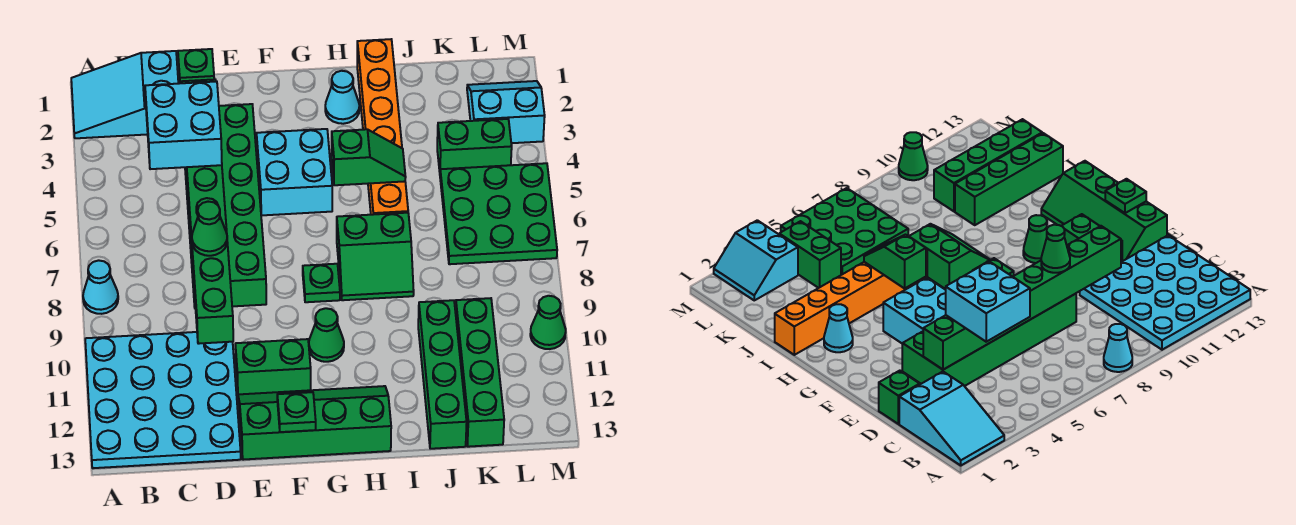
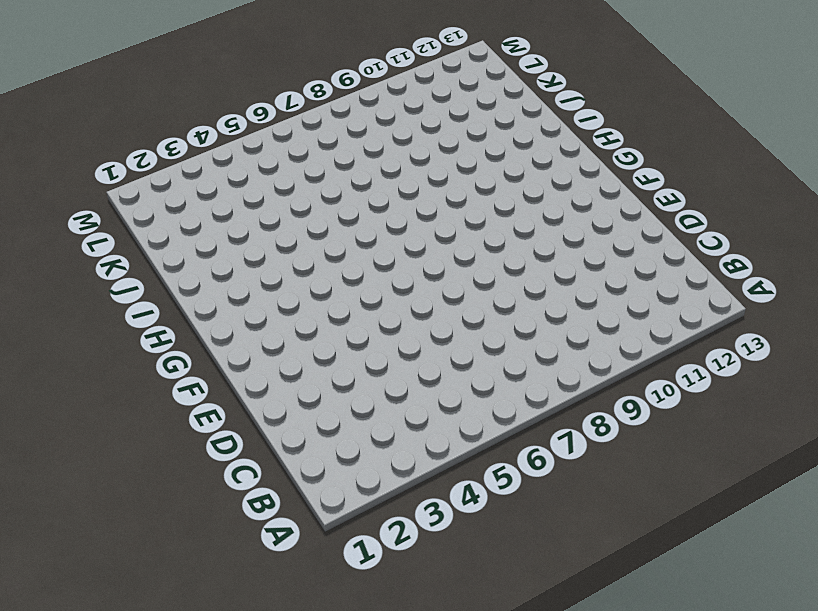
none -> cyan slope A1:C2 level 1 top C
none -> cyan cone A8 level 1
none -> cyan plate A10:D13 level 1

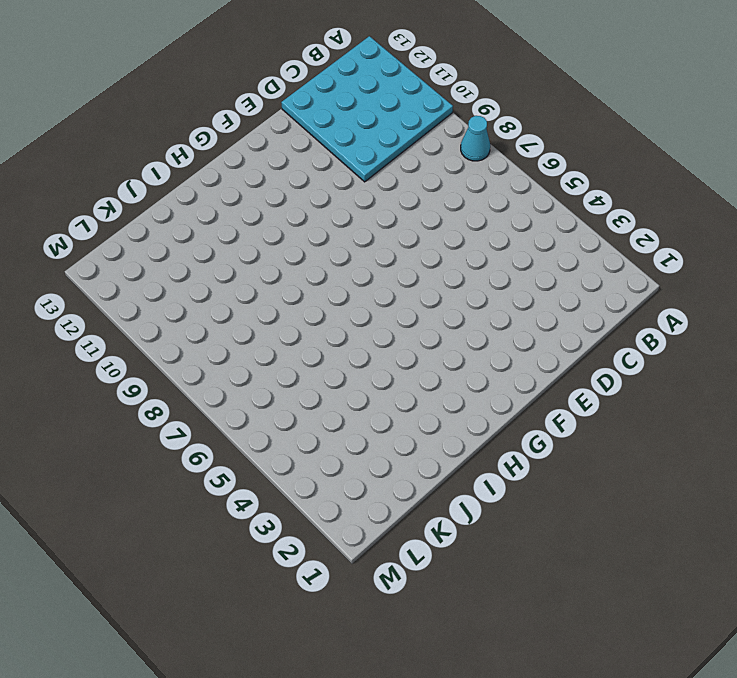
none -> cyan slope A1:C2 level 1 top C
none -> green brick D1 level 1
none -> green brick D3:E8 level 1

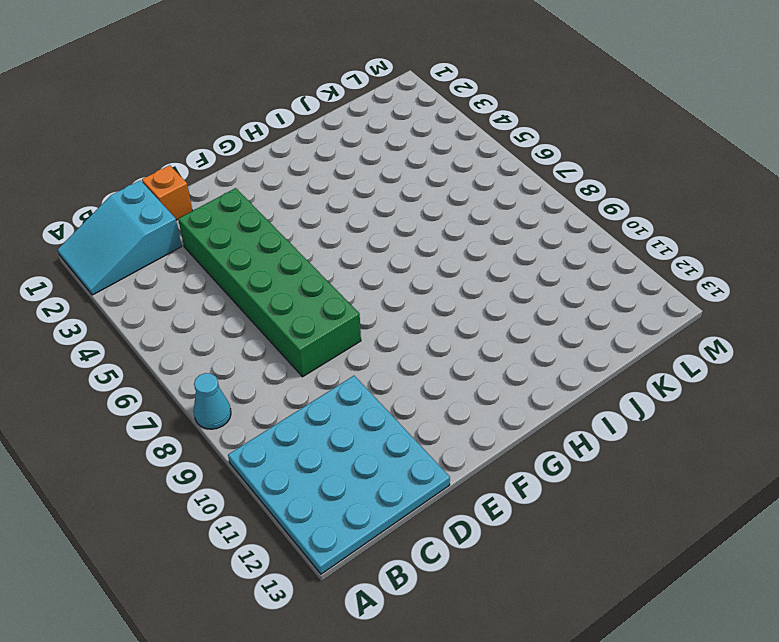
orange brick D1 level 1 -> green brick D1 level 1
none -> green brick E11:F11 level 1
none -> green slope E12:H13 level 1 top 13
none -> cyan brick F4:G5 level 1

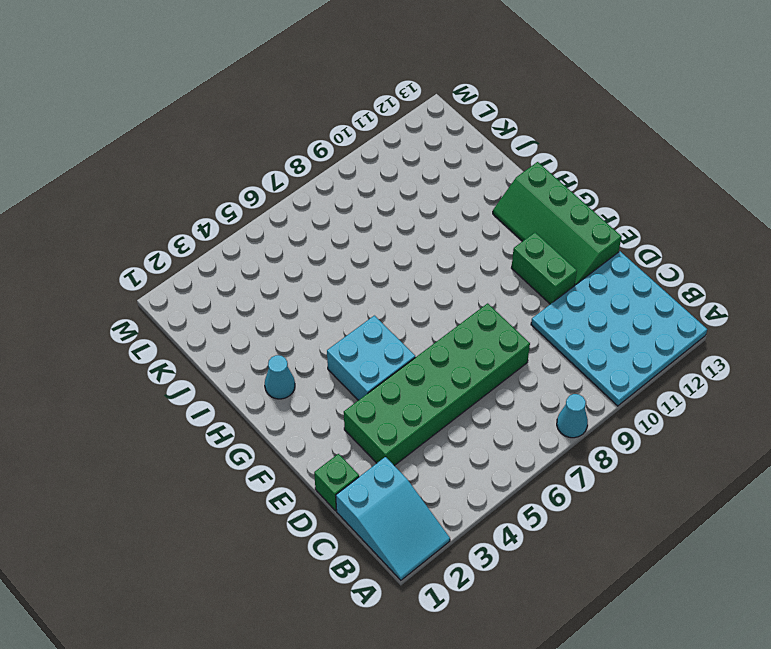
none -> green plate G8 level 1
none -> green cone G10 level 1
none -> green slope H7:I8 level 1 top 7

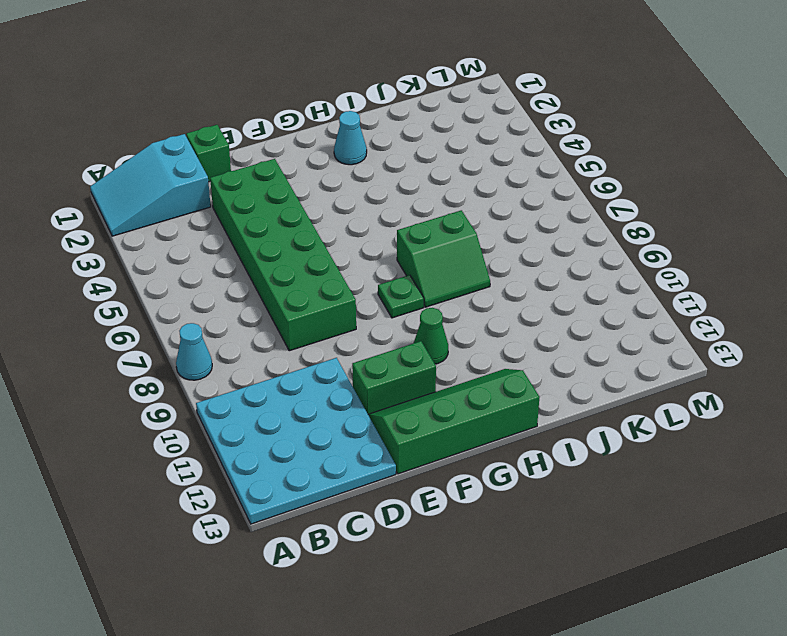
none -> cyan brick F4:G5 level 1
none -> orange brick I1:I6 level 1
none -> green brick J10:J13 level 1

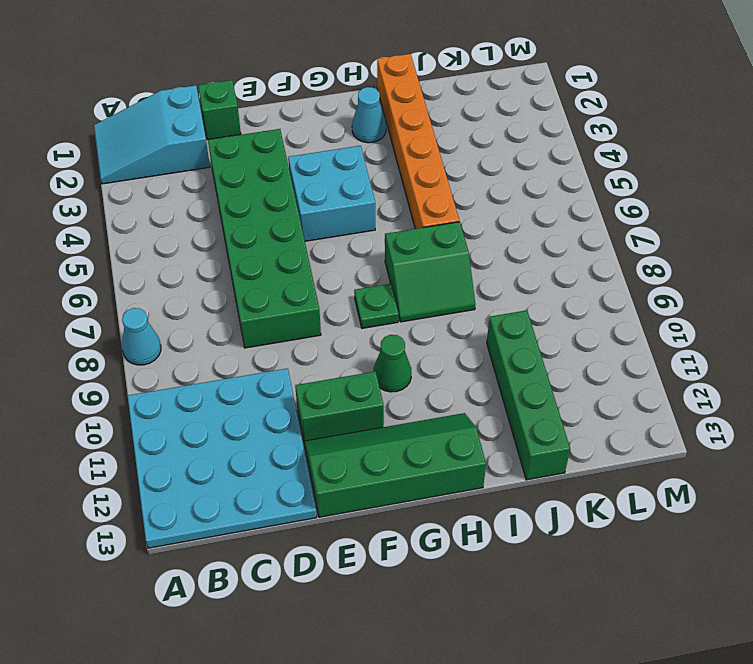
none -> green brick K4:L4 level 1
none -> green plate K5:M7 level 1
none -> green brick K10:K13 level 1

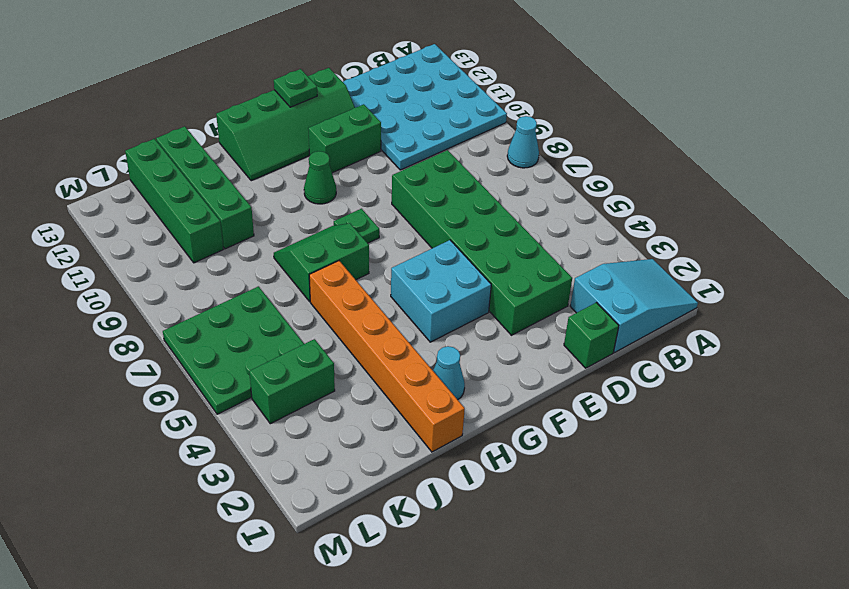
none -> cyan slope L2:M3 level 1 top 3
none -> green cone M10 level 1
none -> green brick D3:D10 level 2

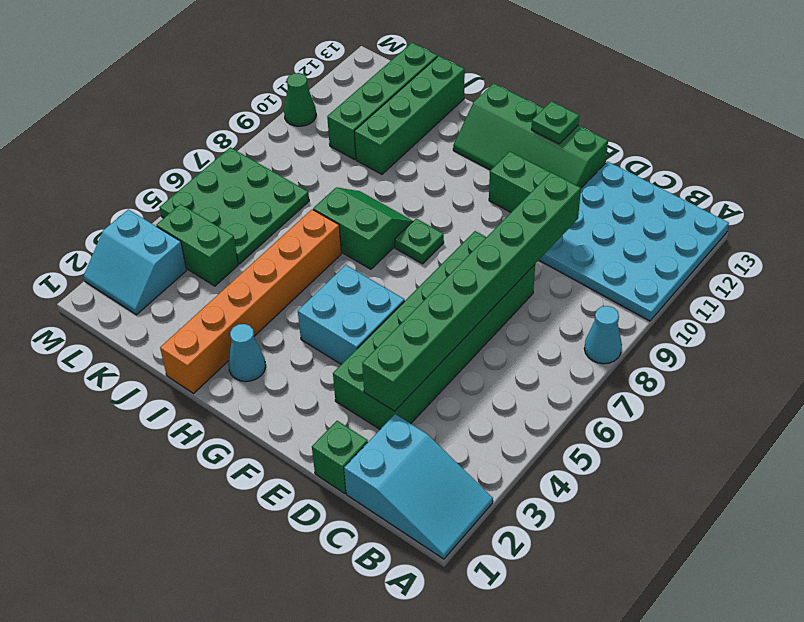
none -> green cone G10 level 1
none -> green slope H5:I5 level 2 top H
none -> cyan brick C4:D5 level 3

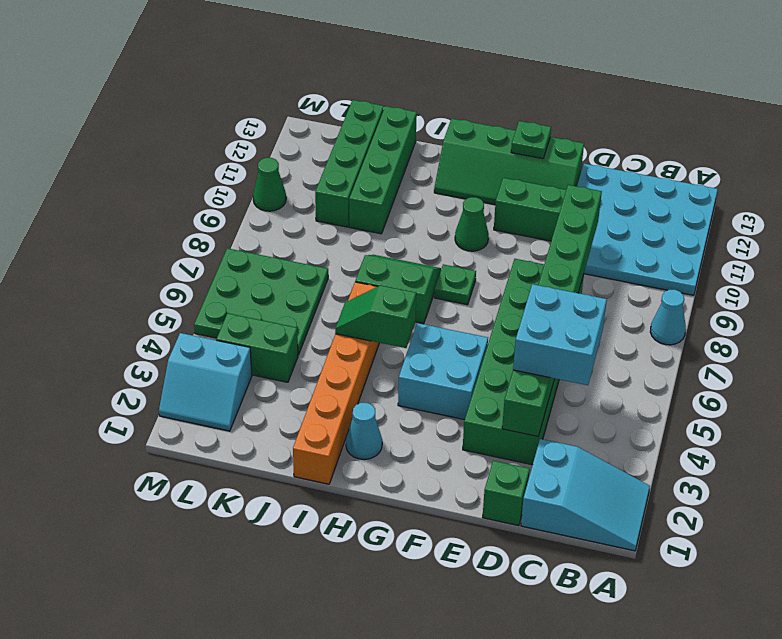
none -> green cone D8 level 3

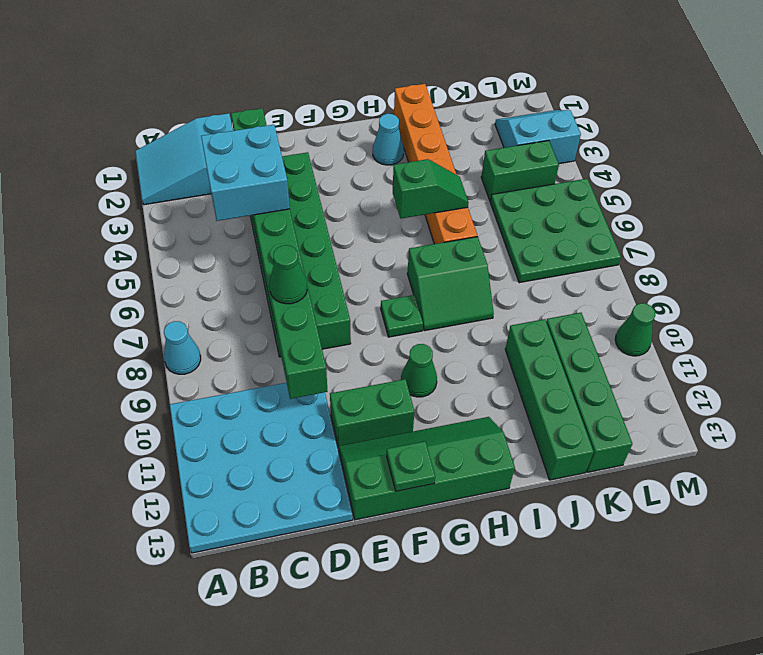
none -> cyan brick F4:G5 level 1

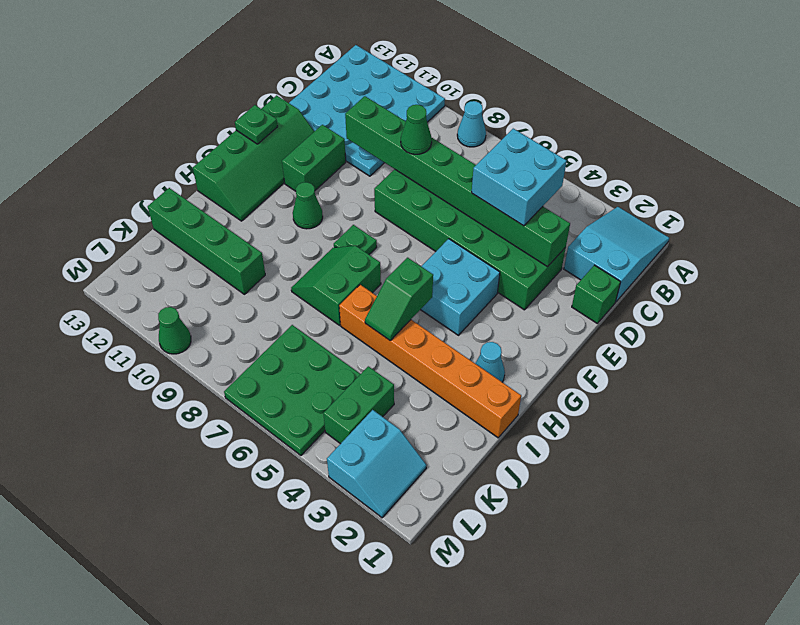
none -> green brick K10:K13 level 1

